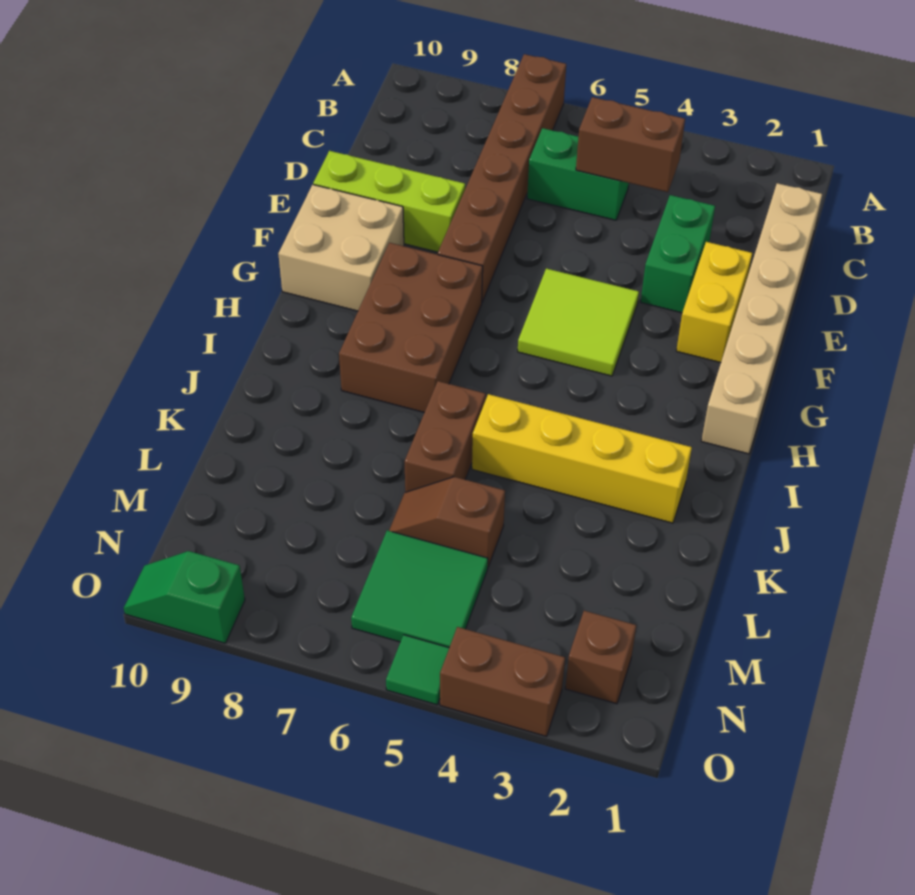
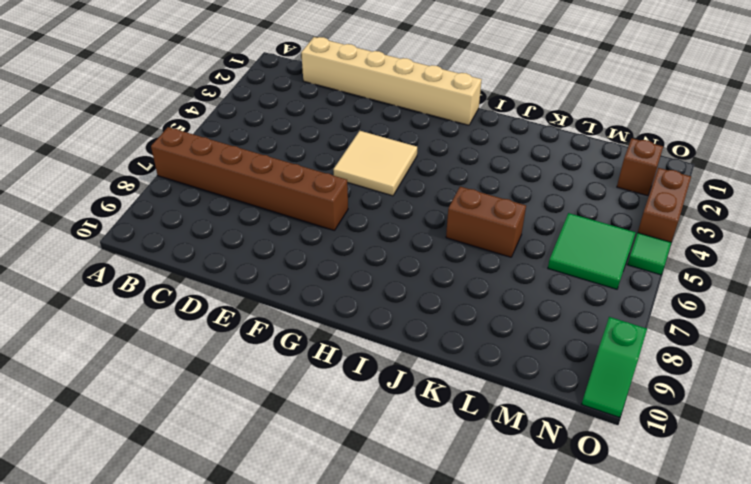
tan tile F4:G5 level 1 -> lime tile F4:G5 level 1
none -> green brick C5:C6 level 1
none -> green brick D3:E3 level 1
none -> yellow brick E2:F2 level 1

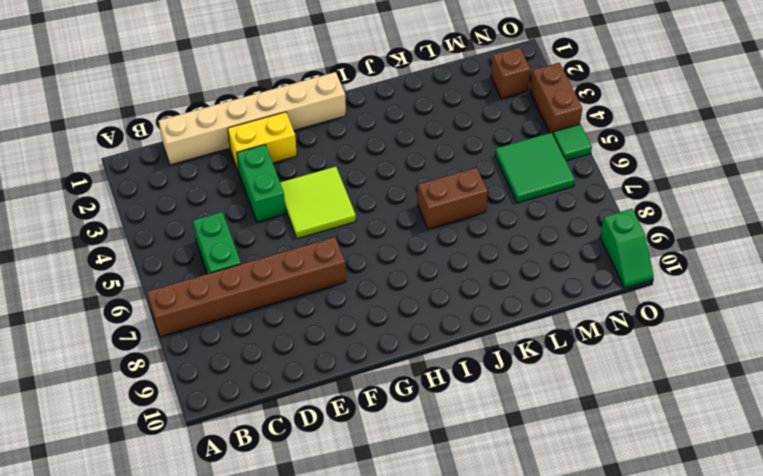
green brick E3:E4 level 1 -> green brick D3:E3 level 1
none -> lime brick E8:E10 level 1
none -> tan brick F9:G10 level 1
none -> brown brick G7:I8 level 1

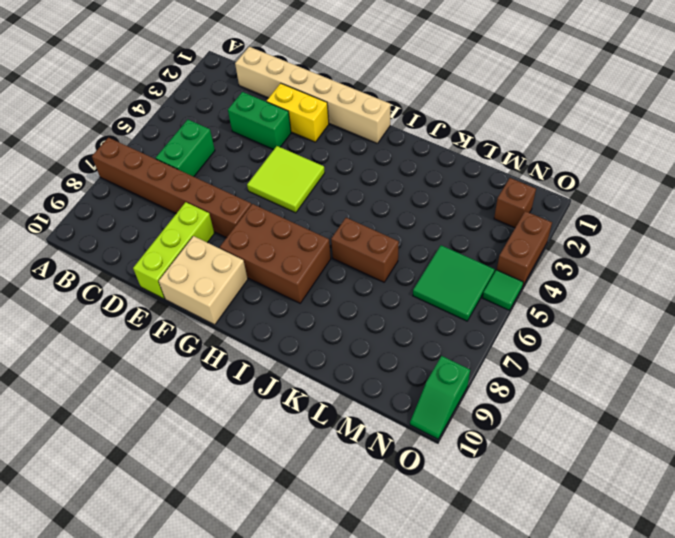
none -> yellow brick J2:J5 level 1
none -> brown slope L5:L6 level 1 top 5
none -> brown brick C4:C5 level 2

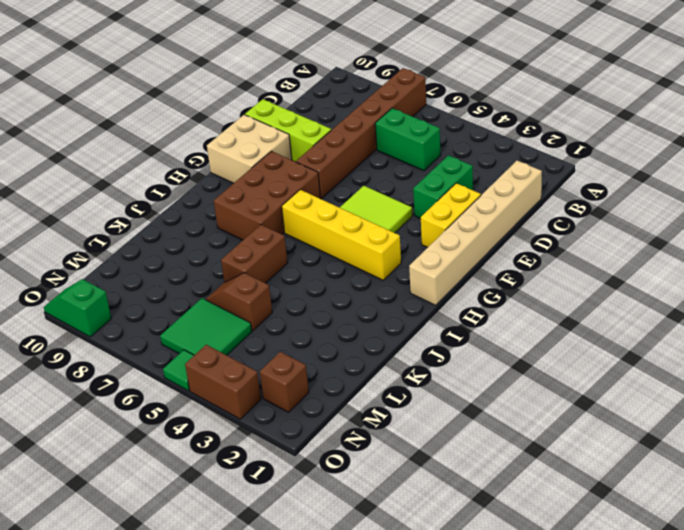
yellow brick H3:H6 level 1 -> yellow brick J2:J5 level 1
none -> brown brick C4:C5 level 2

